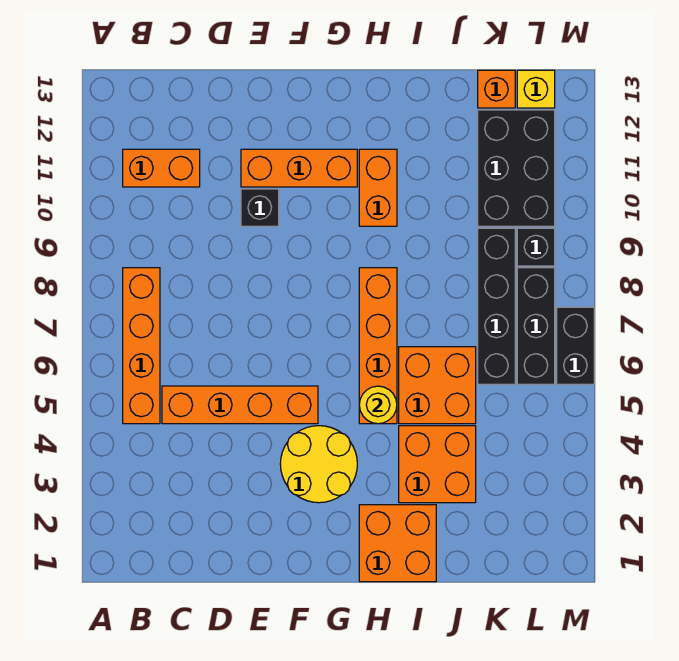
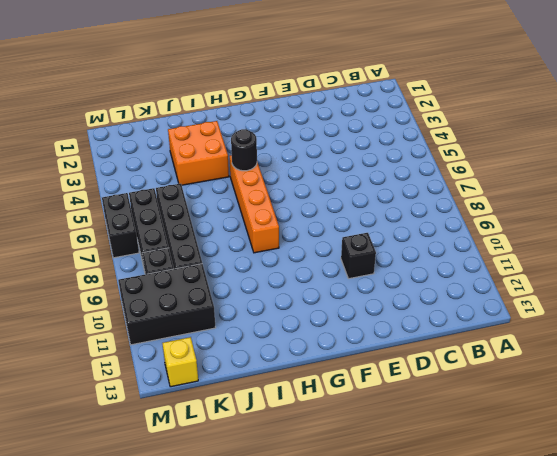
black round brick H5 level 2 -> yellow round brick H5 level 2
black brick K10:M11 level 1 -> black brick K10:L12 level 1
none -> orange brick B5:B8 level 1
none -> orange brick B11:C11 level 1
none -> orange brick C5:F5 level 1

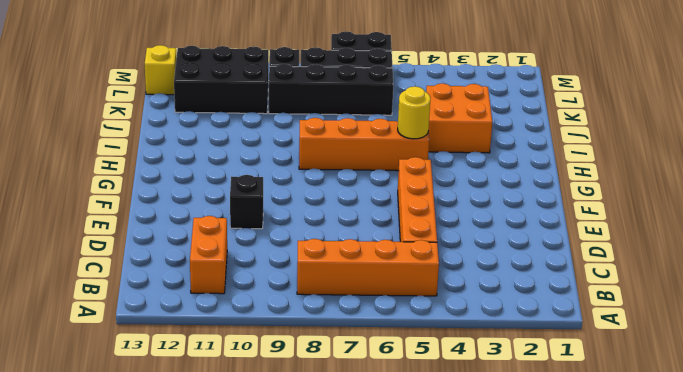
none -> orange brick E11:G11 level 1
none -> yellow round brick F3:G4 level 1
none -> orange brick H1:I2 level 1

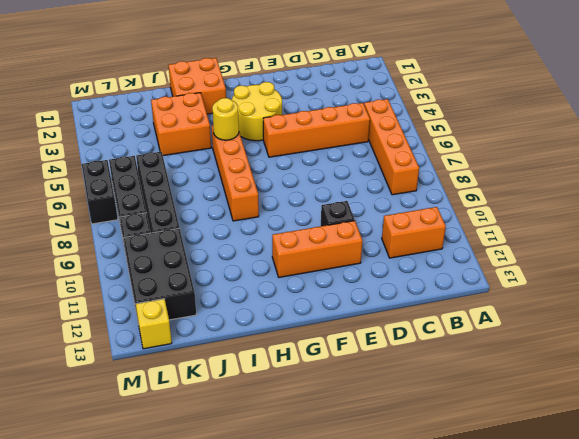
none -> orange brick H10:H11 level 1
none -> orange brick I5:J6 level 1
none -> orange brick K13 level 1

